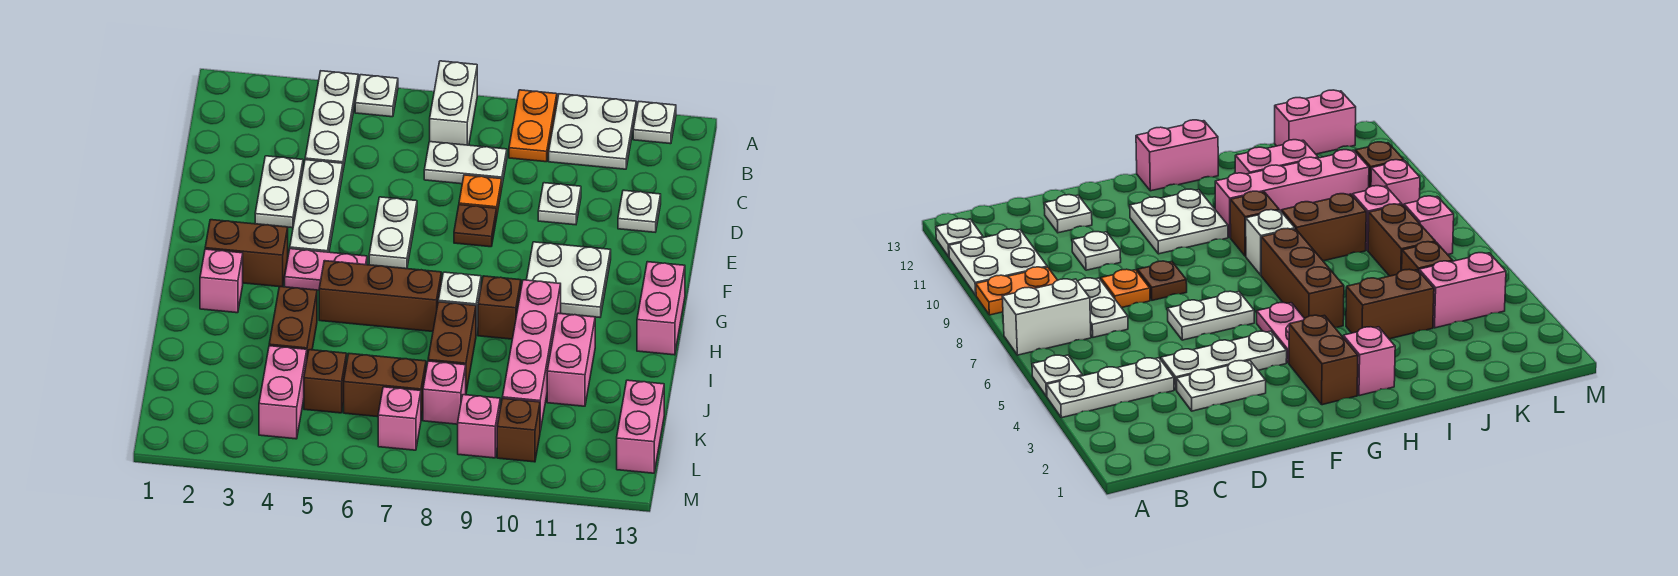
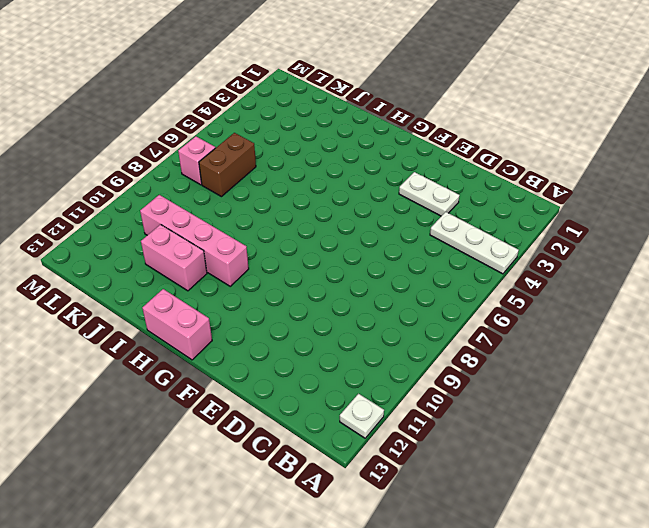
none -> white plate A5 level 1
none -> white brick A7:B7 level 1
none -> orange plate A9:B9 level 1
none -> white plate A10:B11 level 1

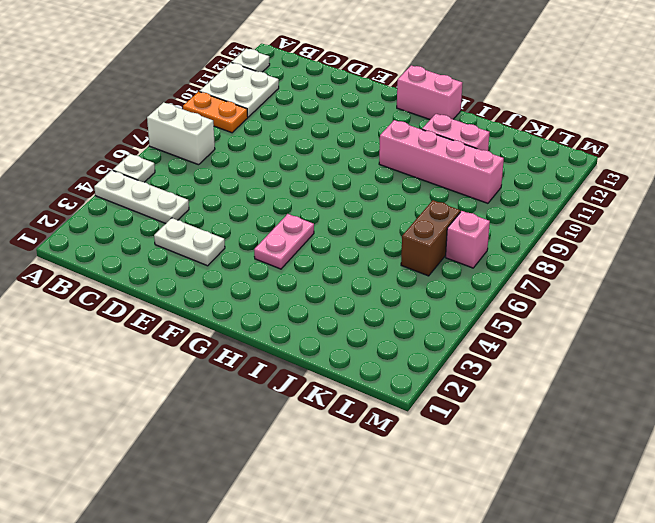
none -> white plate C7:C8 level 1
none -> white plate D4:F4 level 1
none -> orange plate D8 level 1
none -> white plate D10 level 1

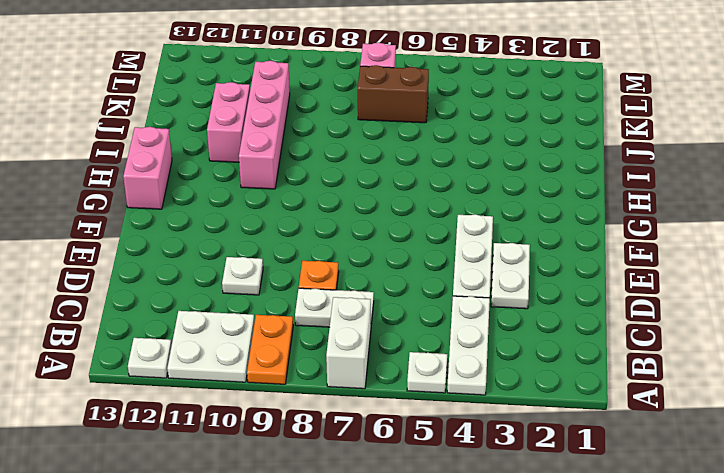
none -> white plate D12 level 1
none -> white plate E6:F6 level 1
none -> brown plate E8 level 1
none -> white plate F10:G11 level 1

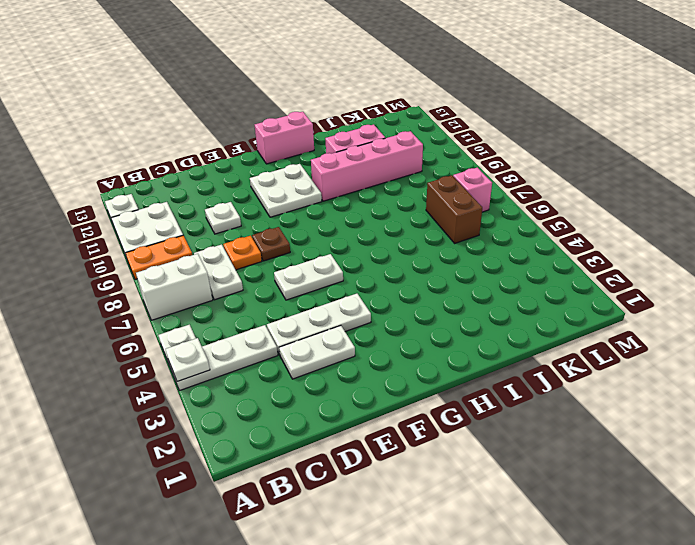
white plate A4 level 2 -> white plate D12 level 1
none -> brown brick G2:G3 level 1
none -> pink plate G4:G5 level 1
none -> pink brick H2 level 1
none -> brown brick H5:H7 level 1

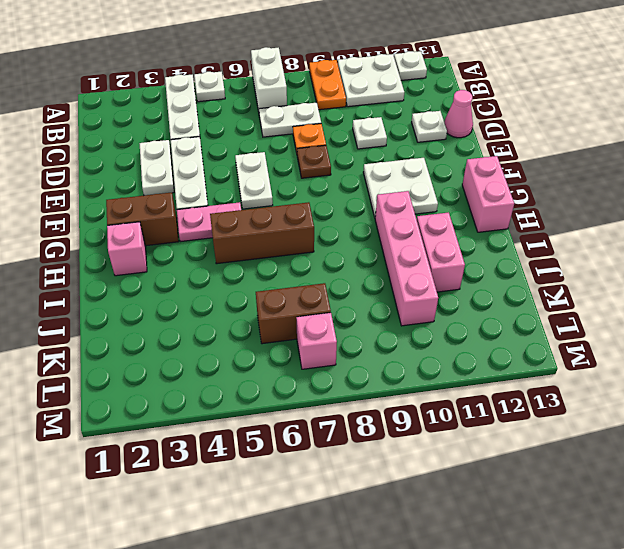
pink cone D13 level 1 -> none
none -> white brick H8 level 1
none -> brown brick H9 level 1
none -> brown brick I4:J4 level 1
none -> brown brick I8:J8 level 1

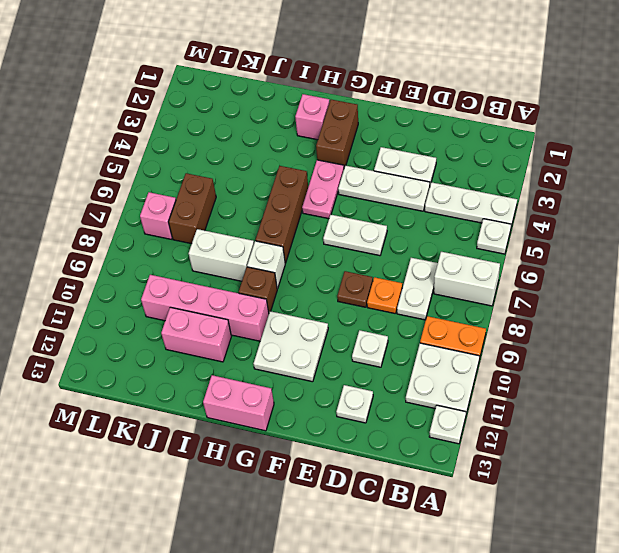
white brick I8:J8 level 1 -> brown brick I8:J8 level 1
none -> brown brick I4:J4 level 1
none -> pink brick K4:L4 level 1
none -> brown brick K5 level 1
none -> pink brick K8 level 1

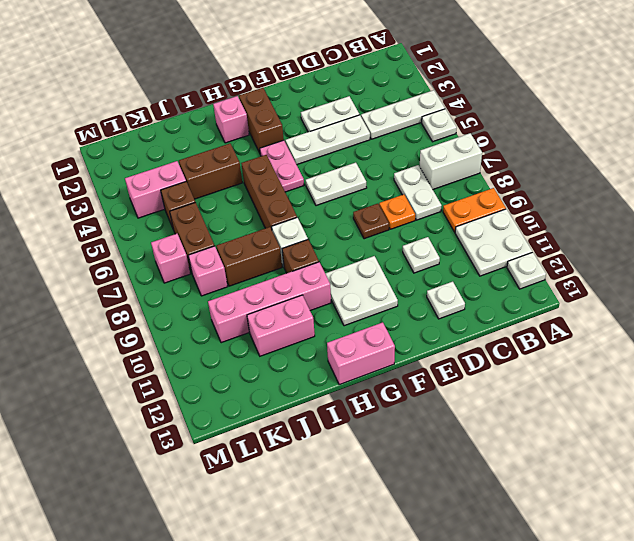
none -> pink brick K13:L13 level 1
none -> pink brick L9 level 1
none -> brown brick L10 level 1

